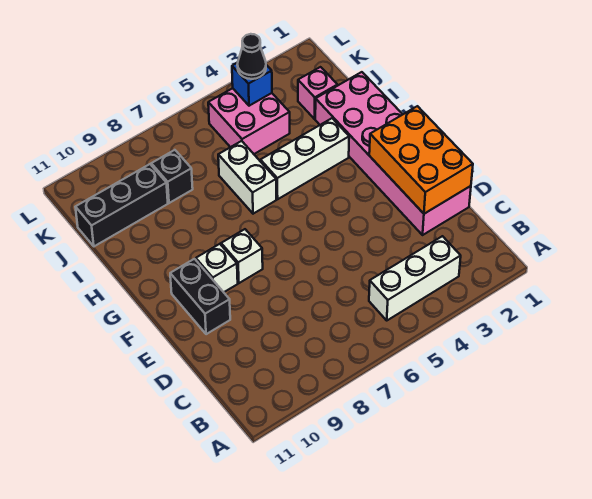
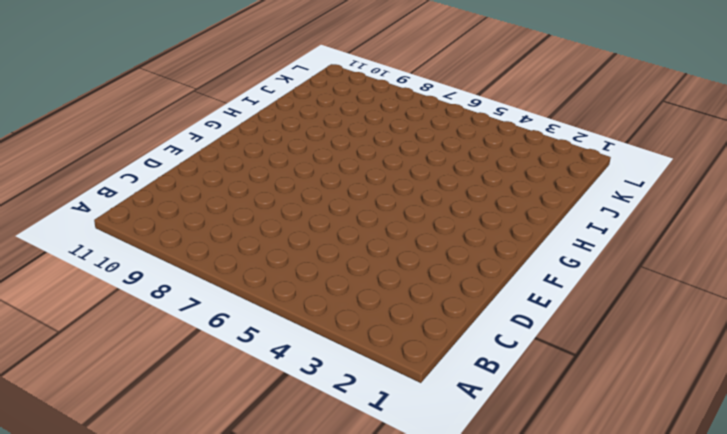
none -> white brick B3:B5 level 1
none -> pink brick D1:I2 level 1
none -> black brick E10:F10 level 1

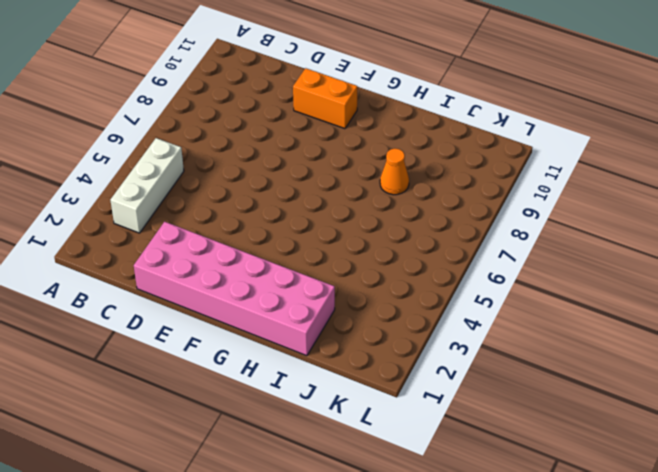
orange brick E10:F10 level 1 -> black brick E10:F10 level 1
orange cone I8 level 1 -> none
none -> white brick F8 level 1
none -> white brick F9 level 1
none -> white brick H3:H5 level 1

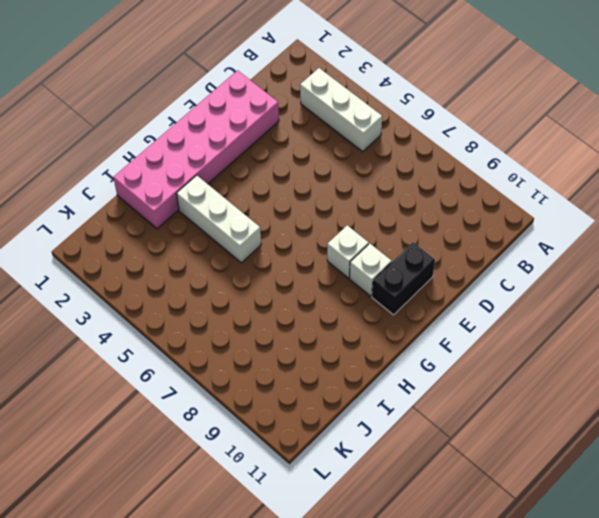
none -> white brick H6:I6 level 1
none -> pink brick J2 level 1
none -> pink brick J4:K5 level 1

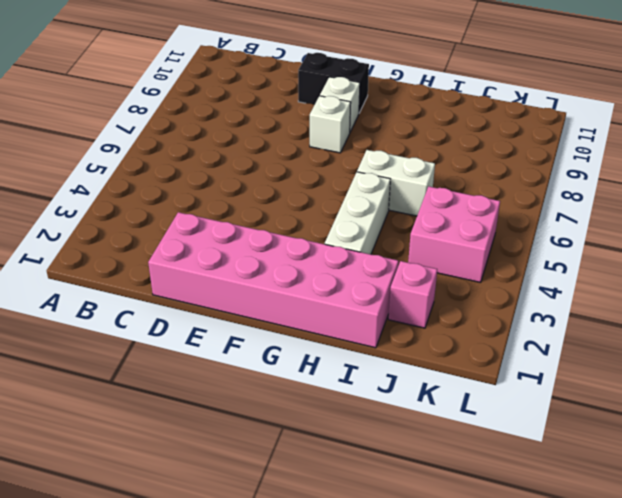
none -> white brick B3:B5 level 1
none -> black brick J8 level 1
none -> black brick J9:J11 level 1

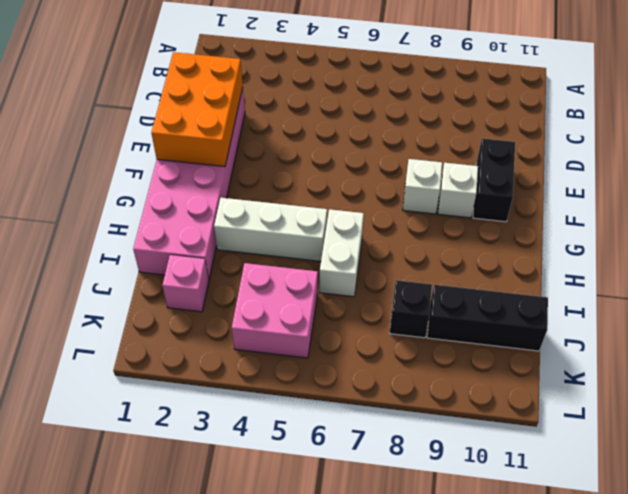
none -> white brick B3:B5 level 1
none -> blue brick K4 level 2
none -> black cone K4 level 3

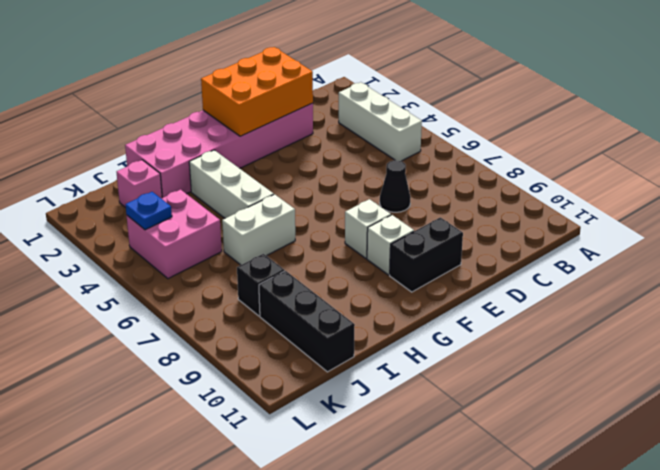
black cone D7 level 1 -> black cone K4 level 3
blue plate K4 level 2 -> blue brick K4 level 2

